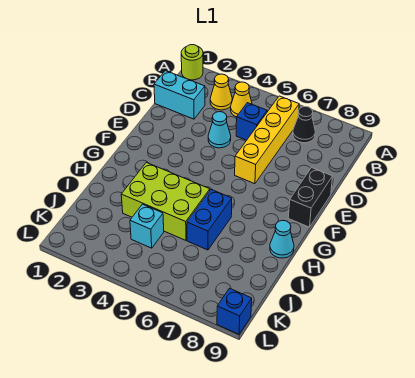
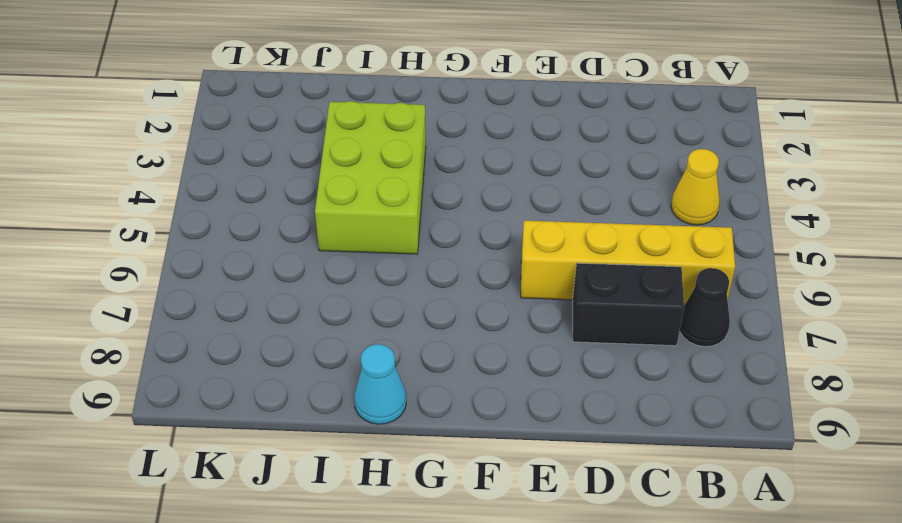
black brick C7:D7 level 1 -> black brick E9:F9 level 1
none -> lime round brick A1 level 1
none -> yellow cone B3 level 1
none -> cyan brick C1:C2 level 1

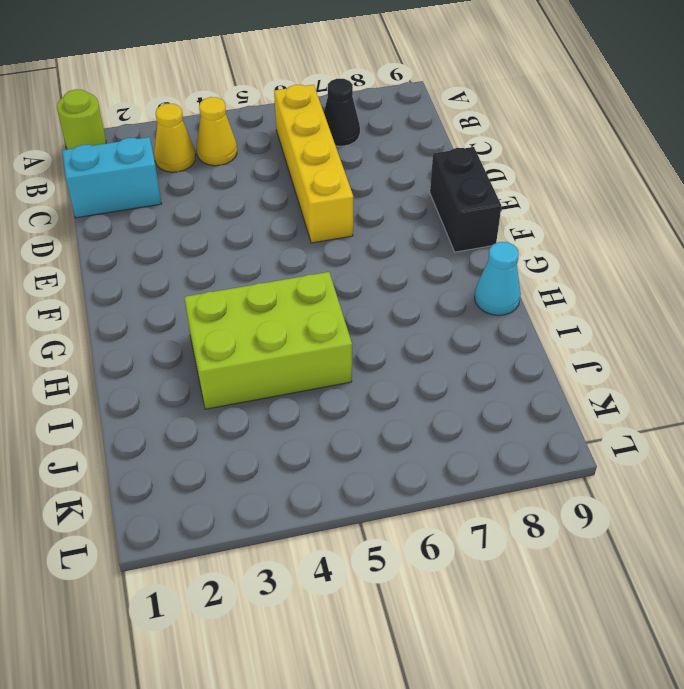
none -> blue brick C5 level 1
none -> cyan cone D4 level 1
none -> blue brick H6:I6 level 1

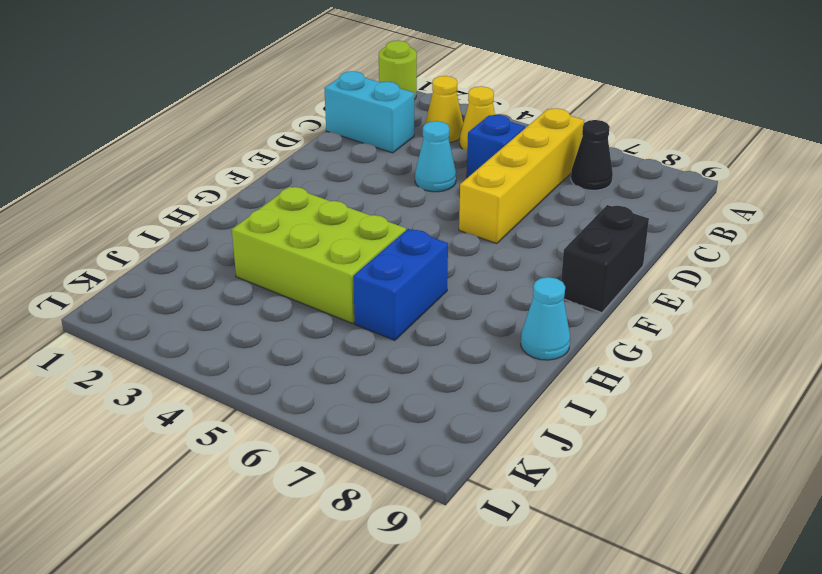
none -> cyan brick J4 level 1
none -> blue brick L9 level 1

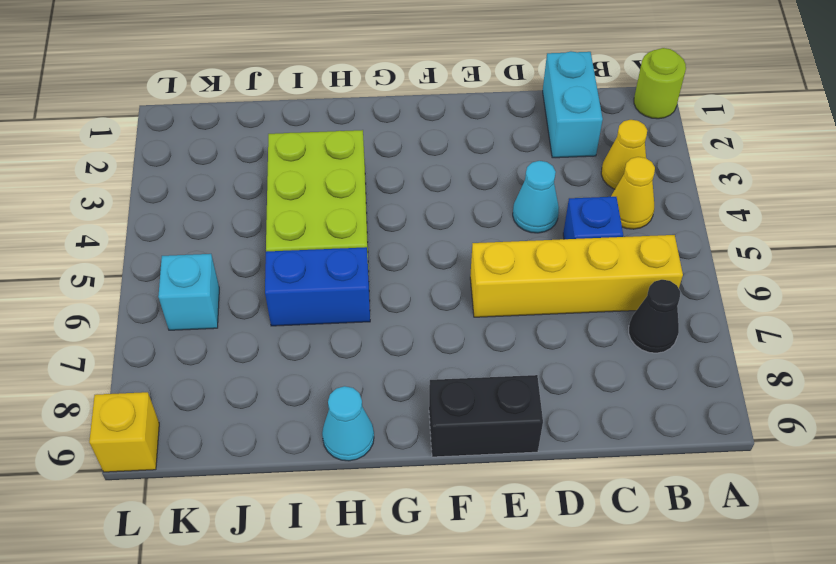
cyan brick K6 level 1 -> cyan brick J4 level 1
yellow brick L9 level 1 -> blue brick L9 level 1

